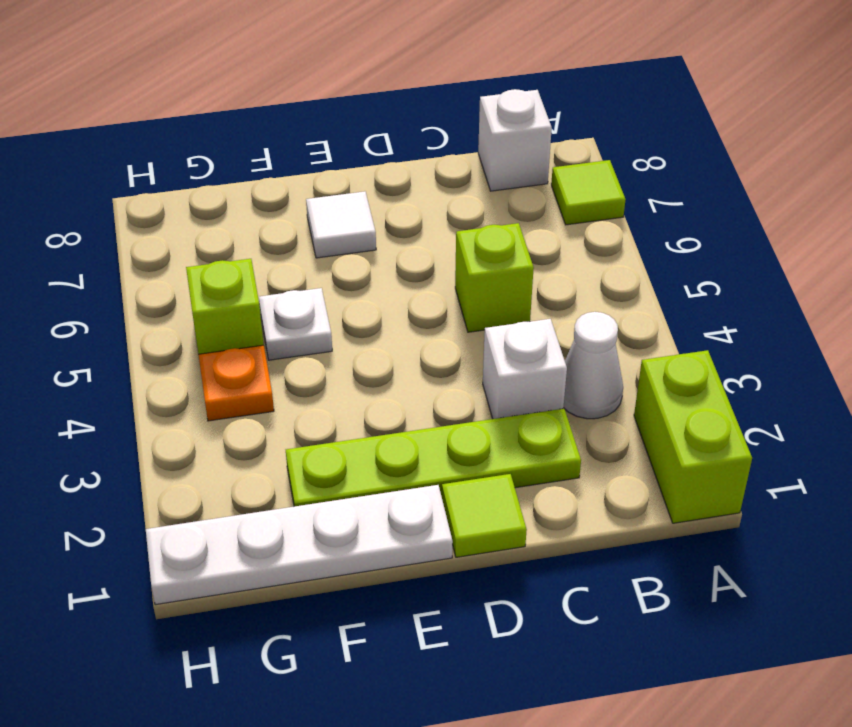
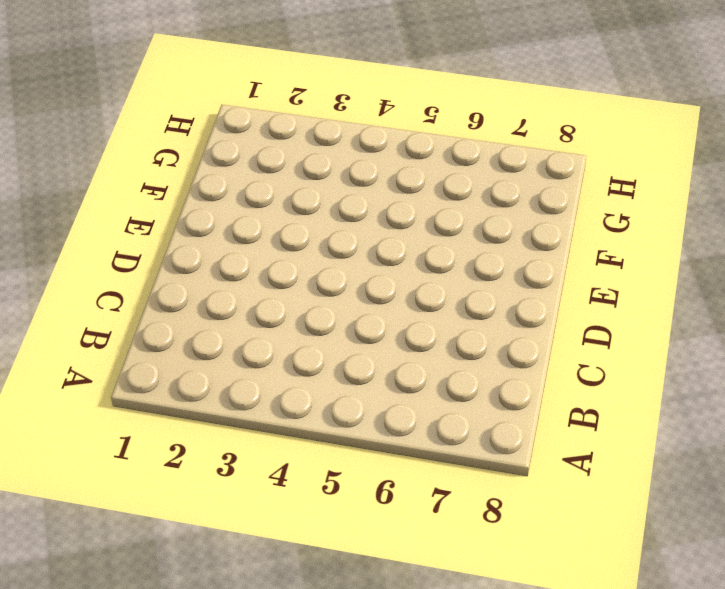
none -> lime brick A1:A2 level 1
none -> lime tile A7 level 1
none -> white cone B3 level 1

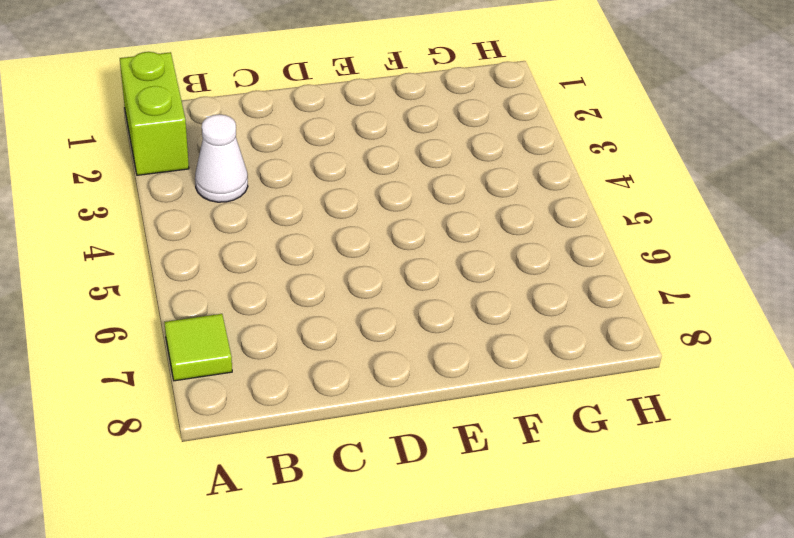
none -> white brick B8 level 1
none -> lime plate C2:F2 level 1
none -> white brick C3 level 1

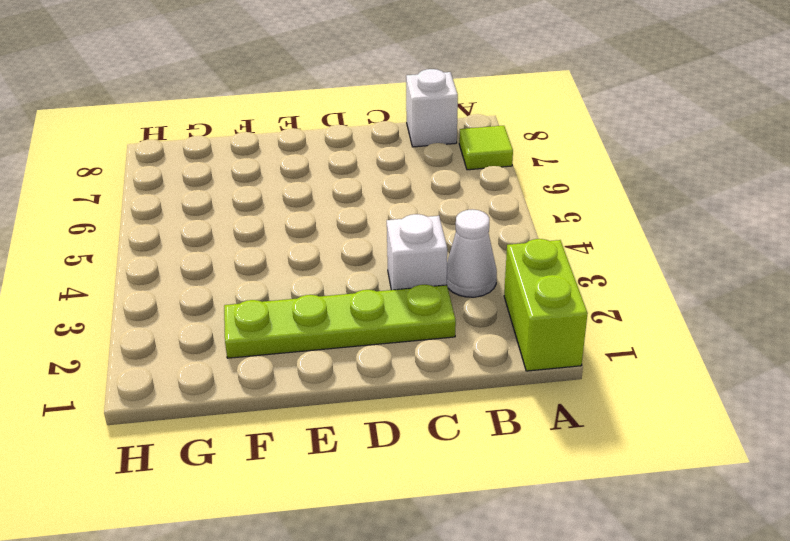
none -> lime brick C5 level 1
none -> lime tile D1 level 1
none -> white plate E1:H1 level 1

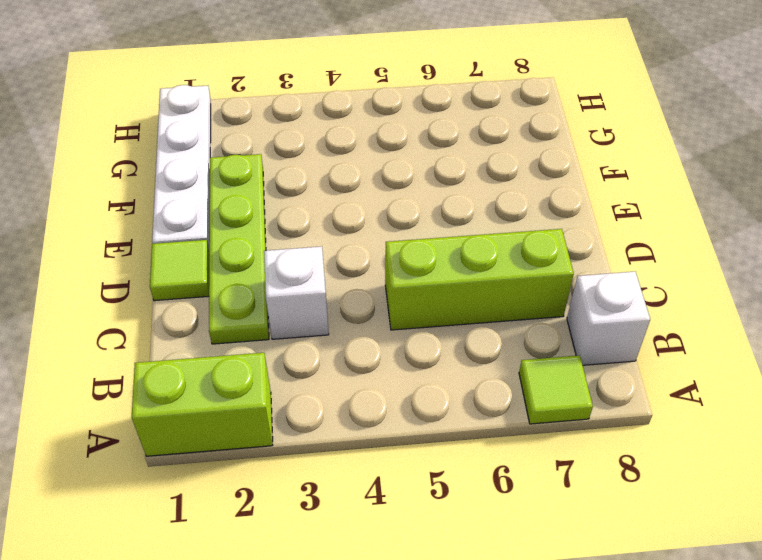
lime brick C5:C7 level 1 -> lime brick C5 level 1
none -> white cone B3 level 1
none -> white tile E7 level 1
none -> white plate F5 level 1

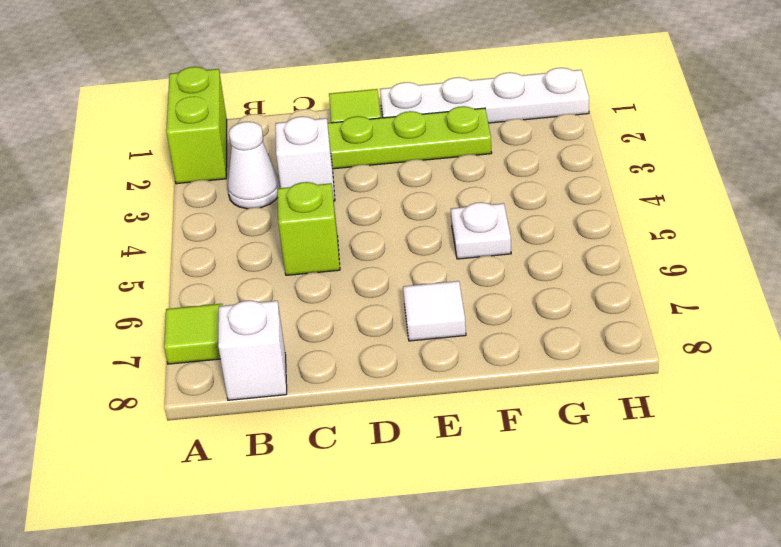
none -> orange plate G4 level 1
none -> lime brick G5 level 1

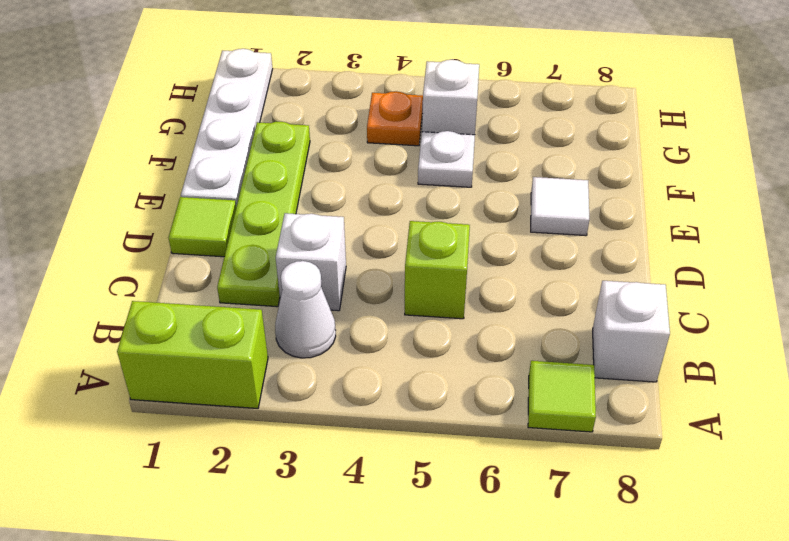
white brick G5 level 1 -> lime brick G5 level 1

